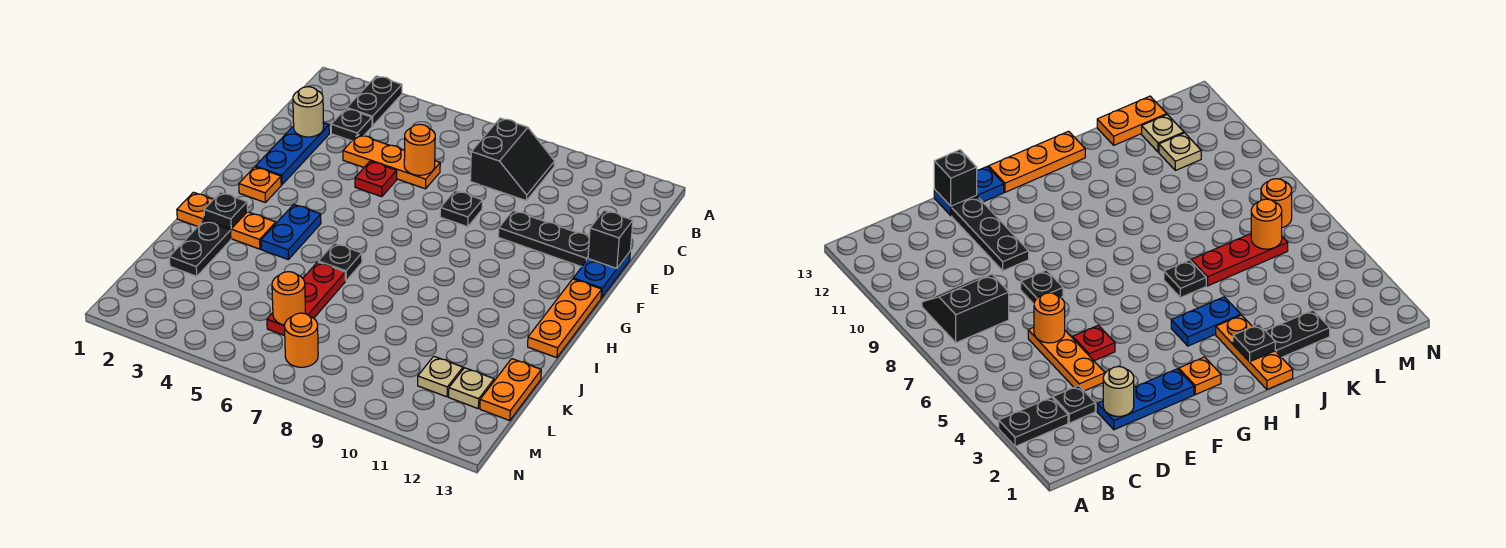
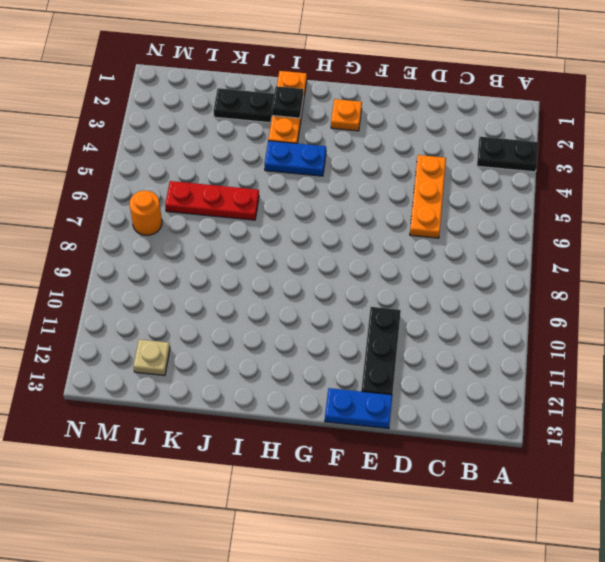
none -> black slope B8:C9 level 1 top 8
none -> black plate C3 level 1
none -> blue plate D2:F2 level 1

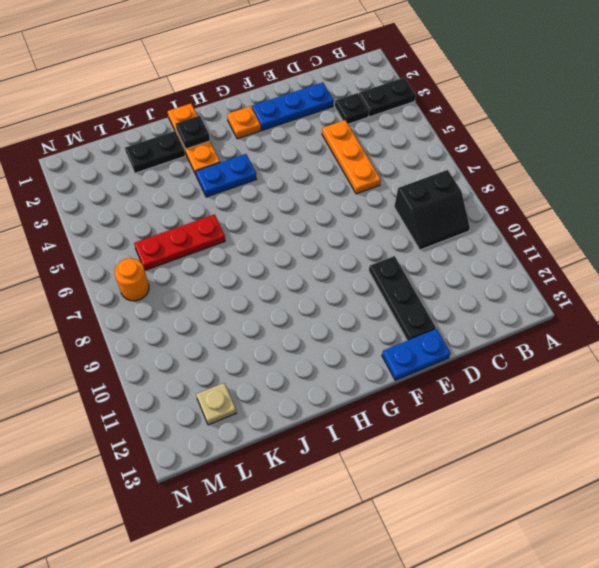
none -> red plate E5 level 1
none -> black plate E8 level 1
none -> orange plate G13:I13 level 1

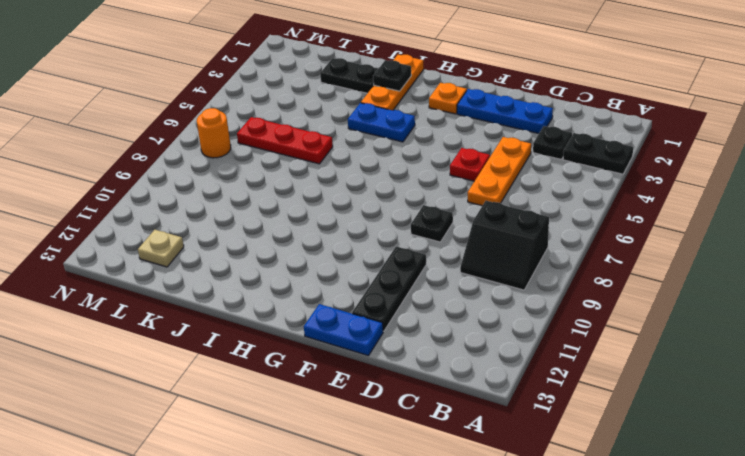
none -> orange plate G13:I13 level 1
none -> black plate I6 level 1
none -> orange plate K13:L13 level 1

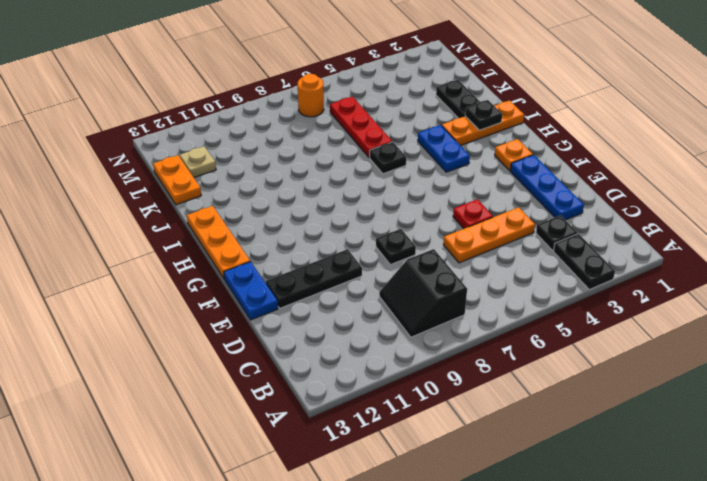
none -> tan plate L11 level 1
none -> tan round brick D2 level 2
none -> orange round brick D6 level 2

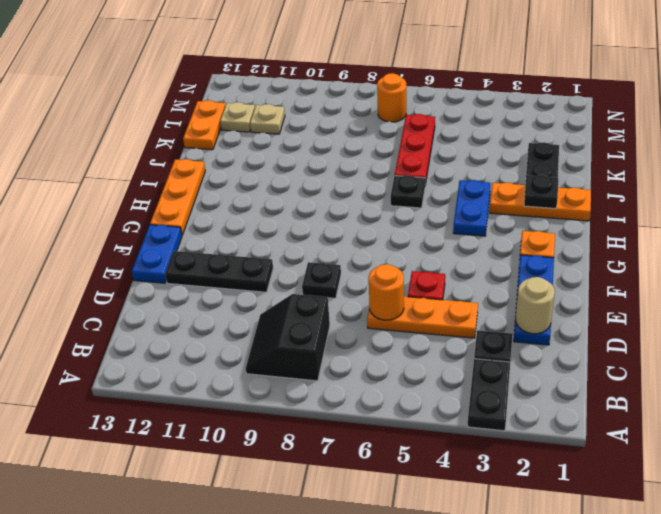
none -> black brick E13 level 2
none -> orange round brick L6 level 2

